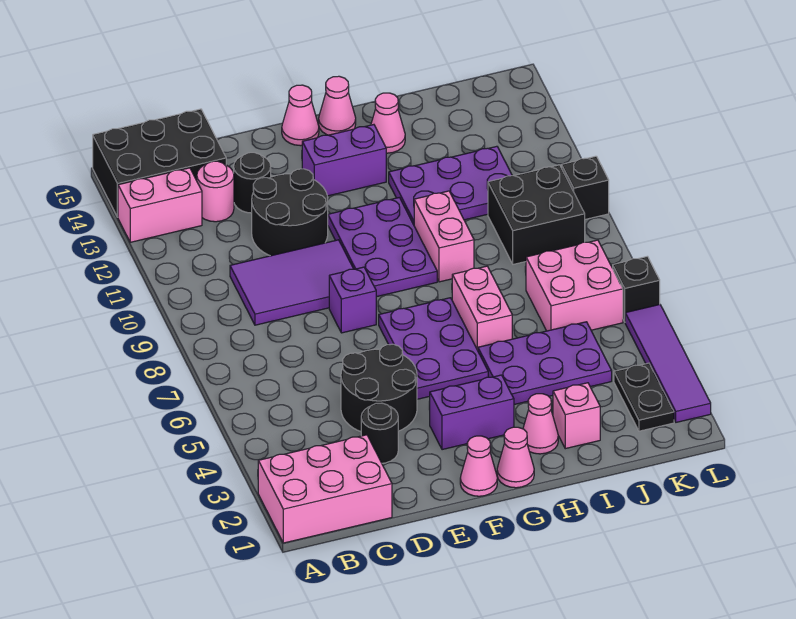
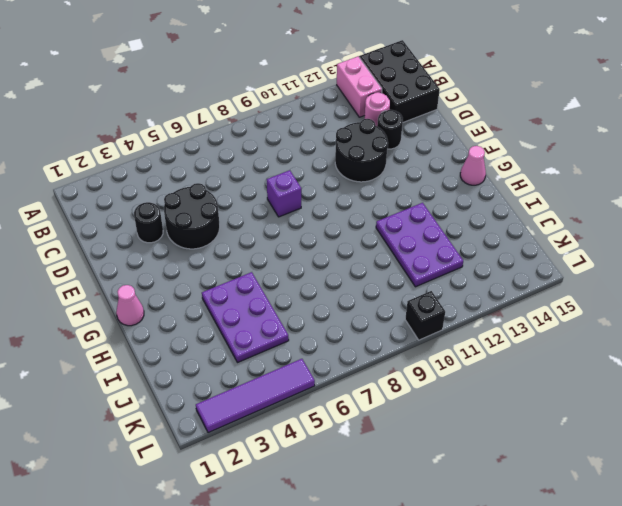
none -> pink brick A1:C2 level 1
none -> purple tile C9:E10 level 1
none -> pink cone F1 level 1
none -> purple brick F3:G3 level 1

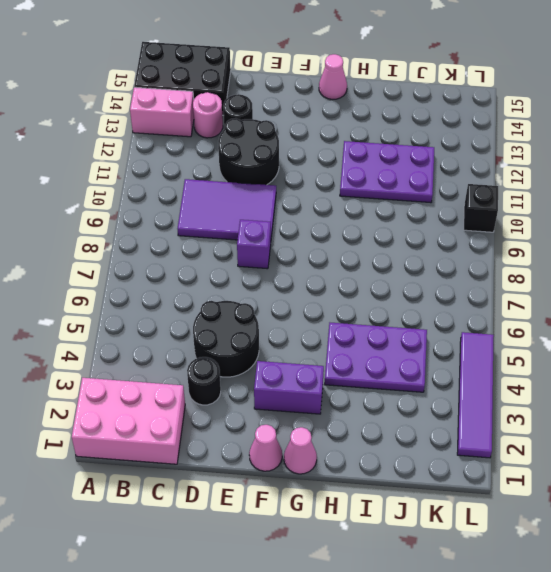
none -> purple plate F5:G7 level 1
none -> purple plate F9:G11 level 1
none -> purple brick F13:G13 level 1
none -> pink cone F15 level 1

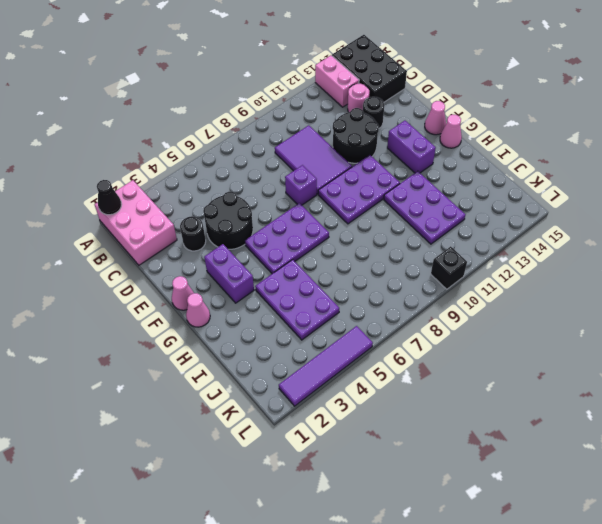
black cone A1 level 2 -> none
none -> pink cone H2 level 1
none -> pink brick H6:H7 level 1
none -> pink brick H9:H10 level 1
none -> pink cone H14 level 1

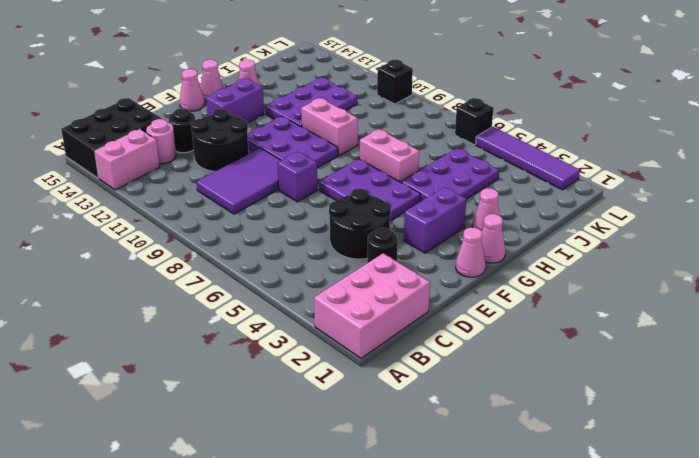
none -> pink brick I2 level 1
none -> pink brick J6:K7 level 1
none -> black brick J9:K10 level 1
none -> black plate K2:K3 level 1

